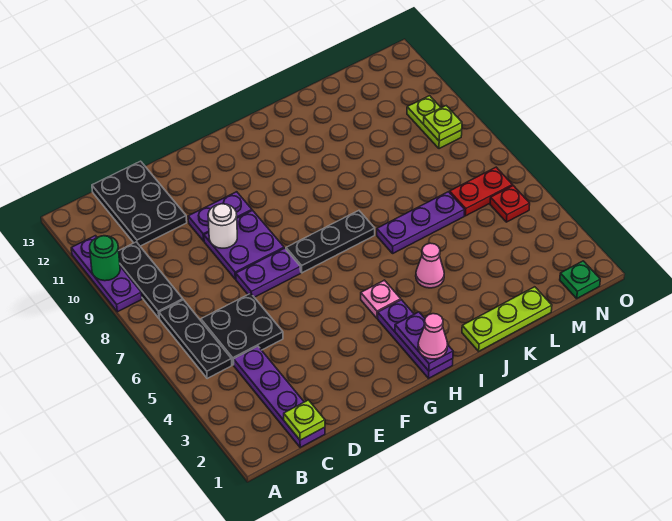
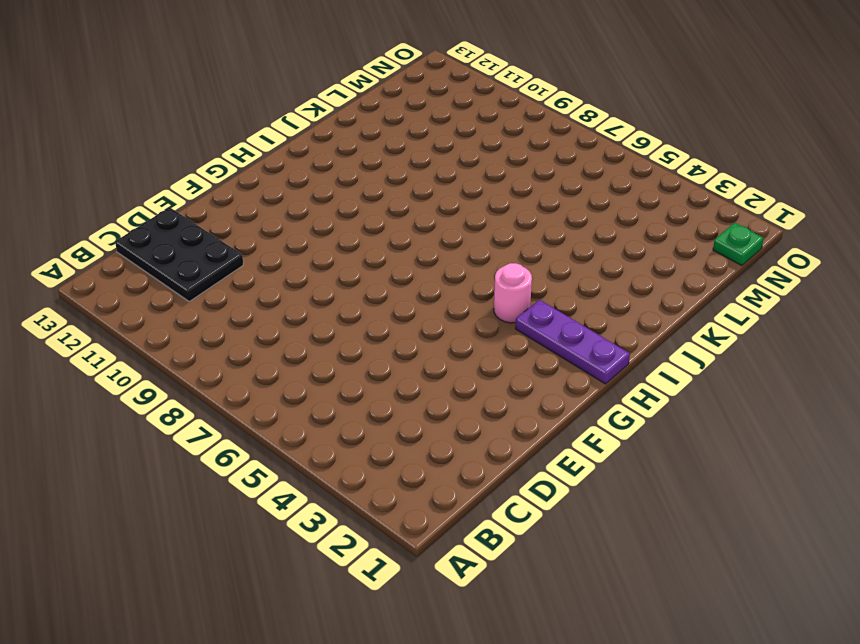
pink round brick H4 level 1 -> pink plate H4 level 1
none -> purple plate A9:A11 level 1
none -> black plate B5:B7 level 1
none -> black plate B8:B10 level 1

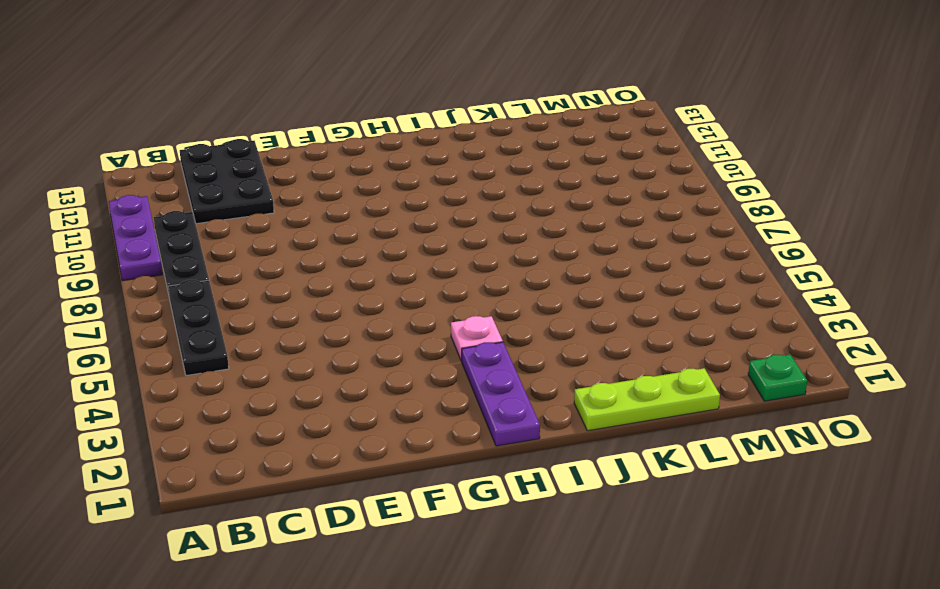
none -> purple plate C1:C4 level 1
none -> black plate C5:D6 level 1
none -> purple plate E7:F7 level 1

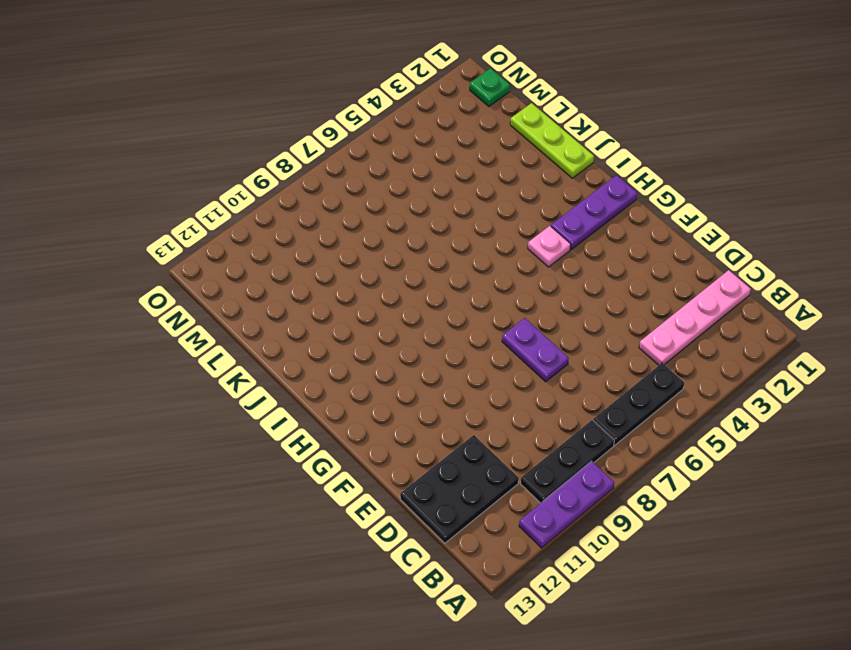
pink plate C1:C4 level 1 -> purple plate C1:C4 level 1
none -> black plate C5:D6 level 1
none -> purple plate E8:F9 level 1
none -> purple plate E10:F10 level 1

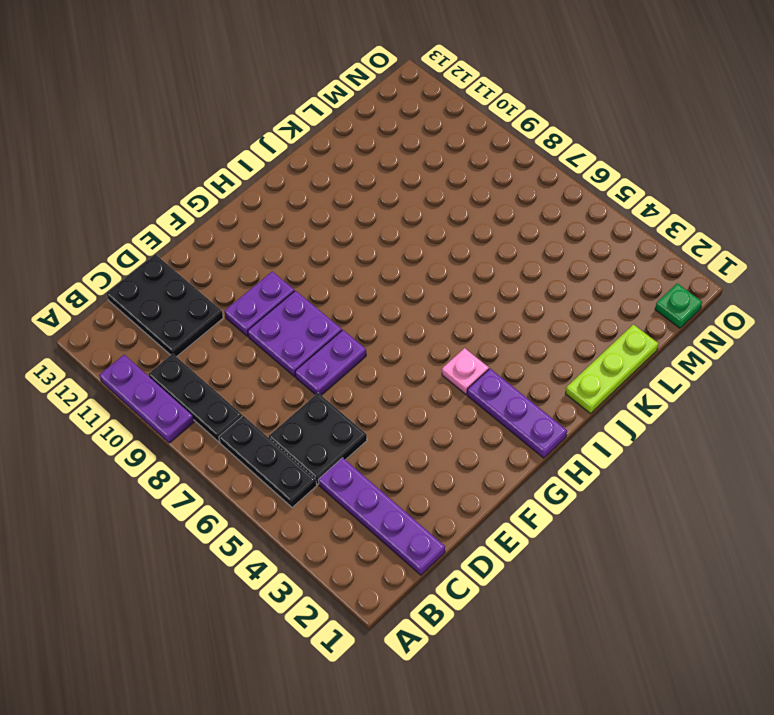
none -> black plate G7:I7 level 1
none -> pink cone J4 level 1
none -> purple plate J6:L6 level 1

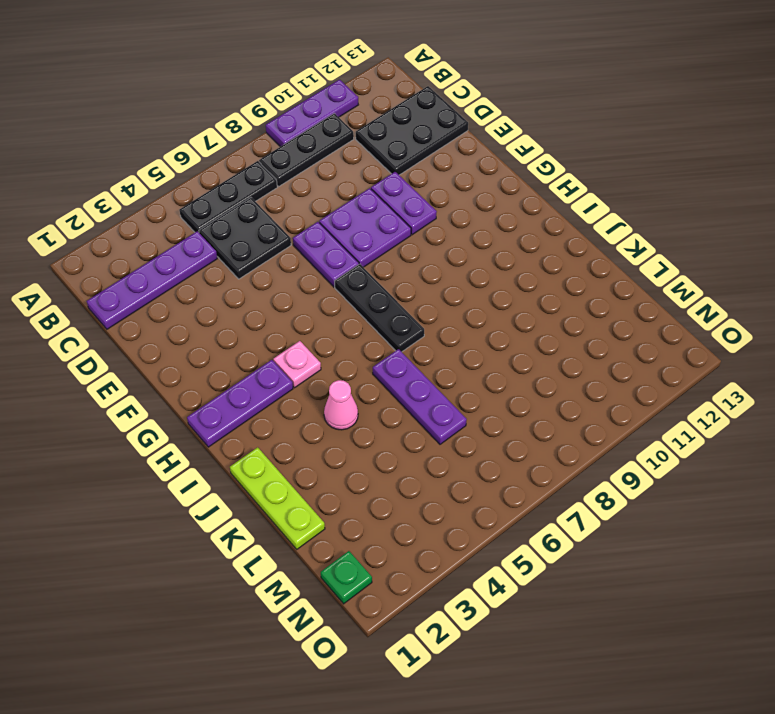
none -> red plate M6:N6 level 1
none -> red plate N5 level 1
none -> lime plate N9:N10 level 1

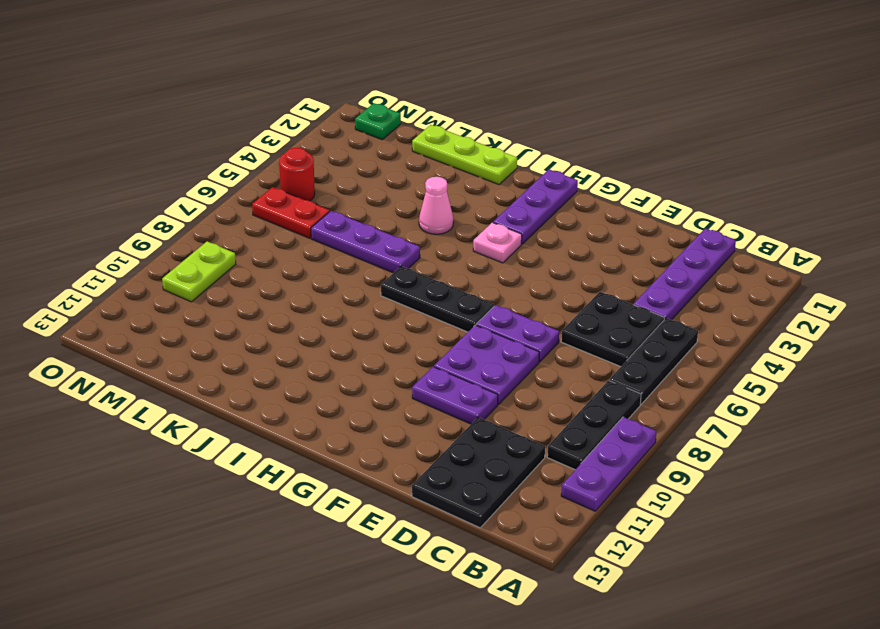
red round brick N5 level 1 -> red plate N5 level 1
none -> green round brick A10 level 2
none -> lime plate C1 level 2
none -> white round brick E9 level 2

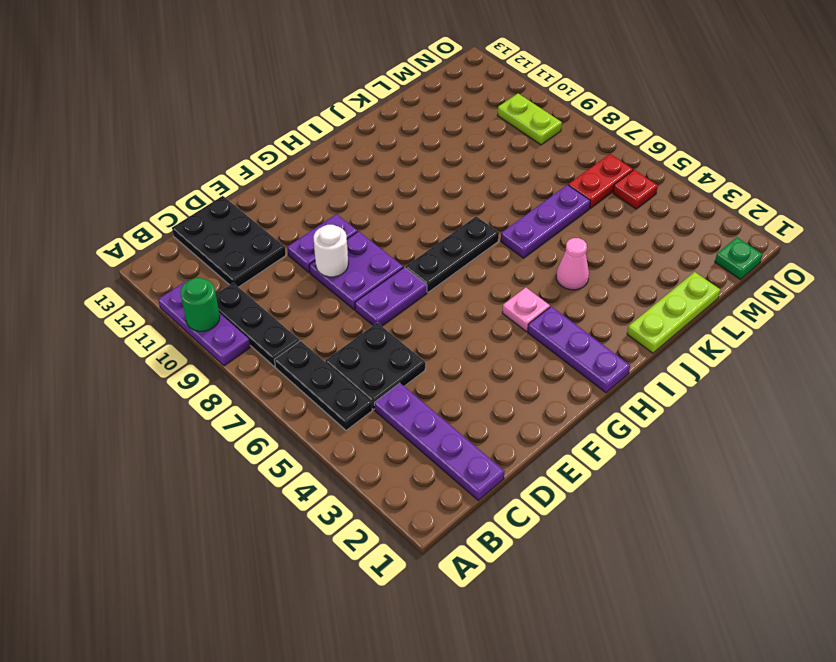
none -> lime plate C1 level 2
none -> purple plate H1:H2 level 2
none -> lime plate N9 level 2

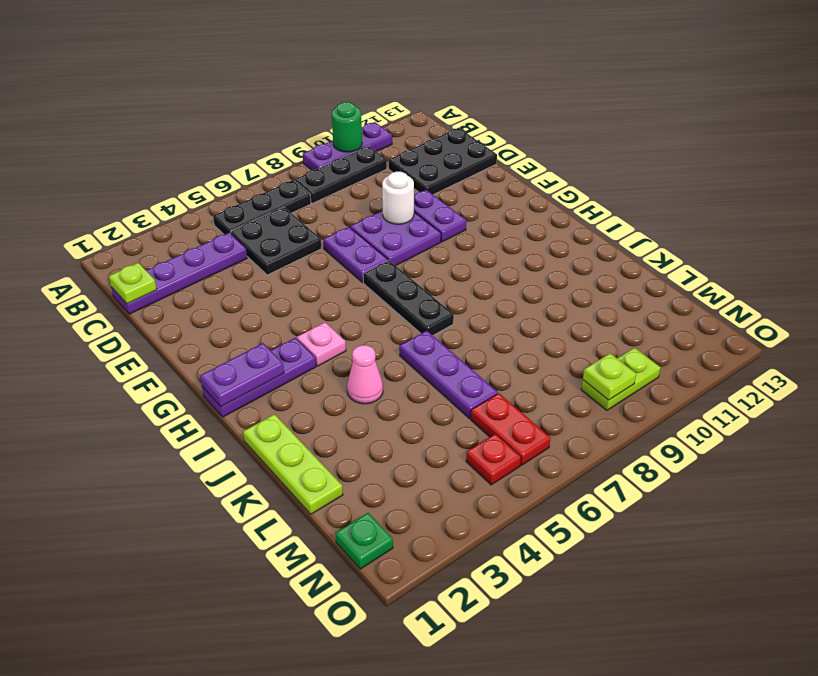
none -> pink cone H1 level 3

